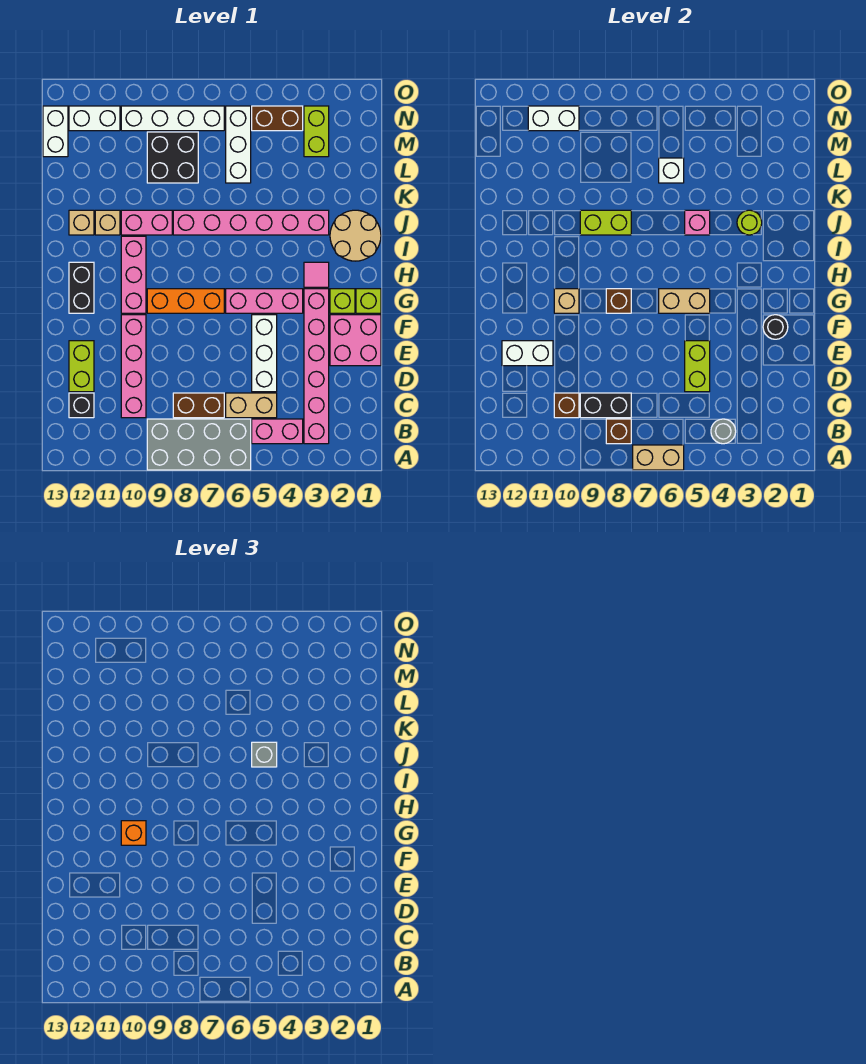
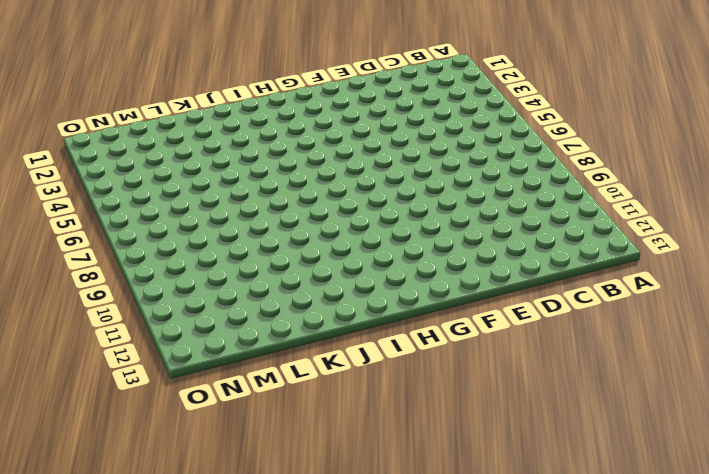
none -> grey brick A6:B9 level 1
none -> pink brick B3:G3 level 1
none -> pink brick B4:B5 level 1
none -> tan brick C5:C6 level 1

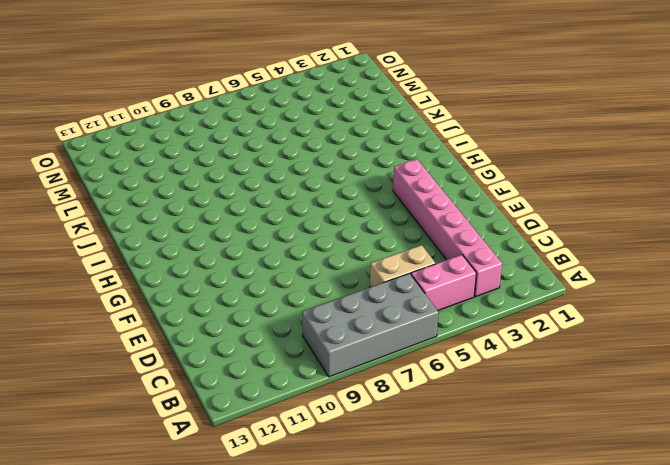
none -> brown brick C7:C8 level 1
none -> pink brick C10:F10 level 1
none -> black brick C12 level 1
none -> white brick D5:F5 level 1

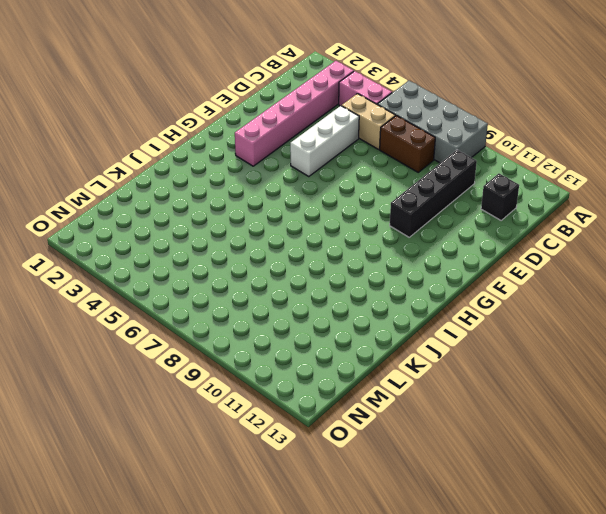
black brick C10:F10 level 1 -> pink brick C10:F10 level 1
none -> lime brick D12:E12 level 1
none -> pink brick E1:F2 level 1
none -> lime brick G1 level 1
none -> lime brick G2 level 1

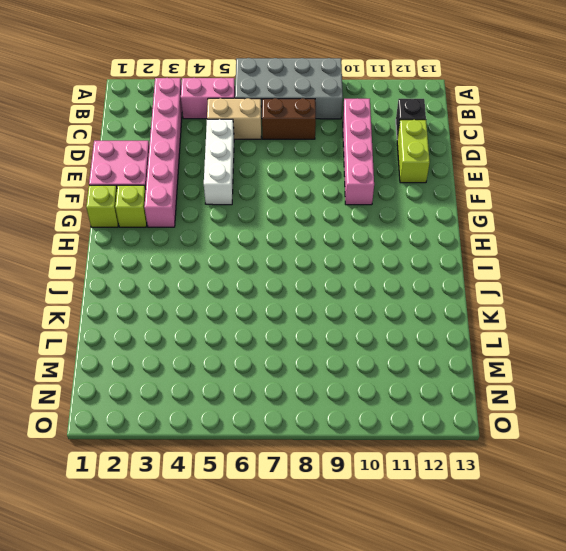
none -> pink brick G4:G6 level 1
none -> orange brick G7:G9 level 1
none -> pink brick G10:I10 level 1
none -> black brick G12:H12 level 1

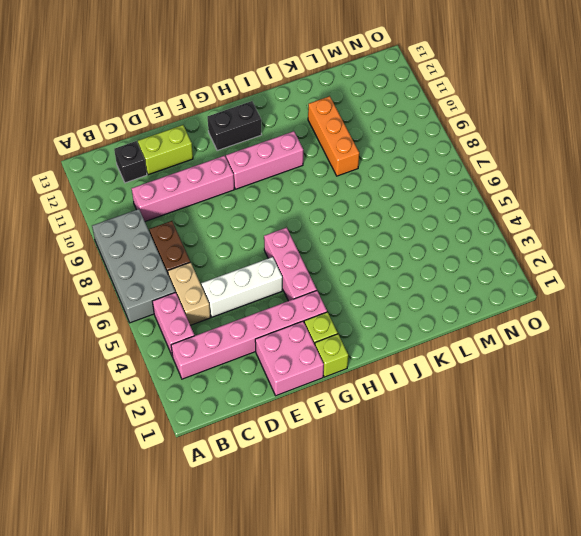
orange brick K9:K11 level 1 -> orange brick G7:G9 level 1
none -> pink tile H3 level 1
none -> tan round brick I1:J2 level 1
none -> pink brick J3:J8 level 1
none -> pink brick J9:J10 level 1

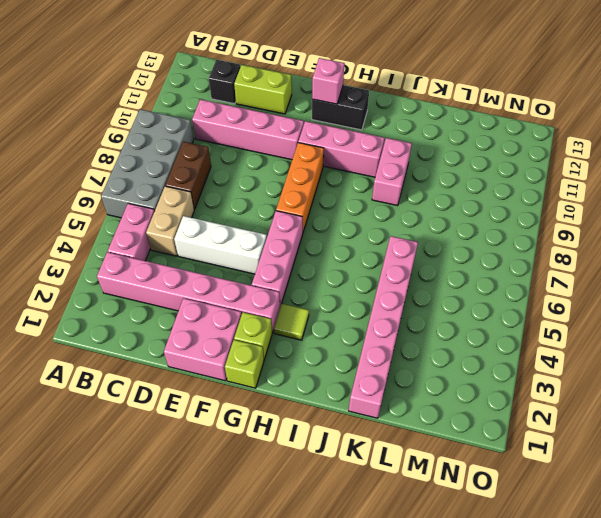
pink brick G12 level 2 -> pink brick J5 level 2
lime tile H3 level 1 -> pink tile H3 level 1
pink brick K1:K6 level 1 -> pink brick J3:J8 level 1
none -> tan round brick I1:J2 level 1
none -> tan brick J11 level 1
none -> tan brick J12 level 1
none -> white brick L6:N6 level 1

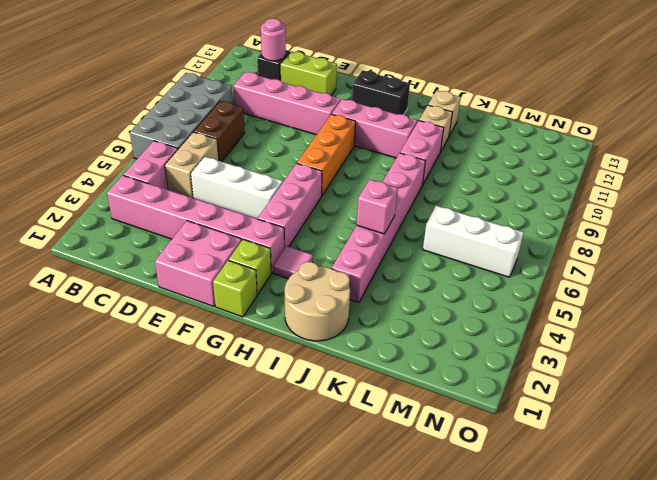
pink round brick C12 level 2 -> none
none -> black brick L8:M9 level 1
none -> lime brick M3:N3 level 1
none -> white brick M13:N13 level 1
none -> brown brick N4:N5 level 1

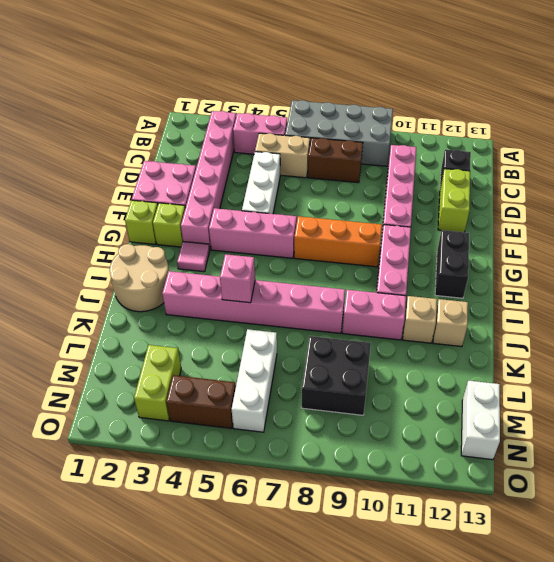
none -> white brick N7:N10 level 1
none -> white brick N11:N12 level 1
none -> tan brick A6:A7 level 2
none -> grey round brick B4 level 2

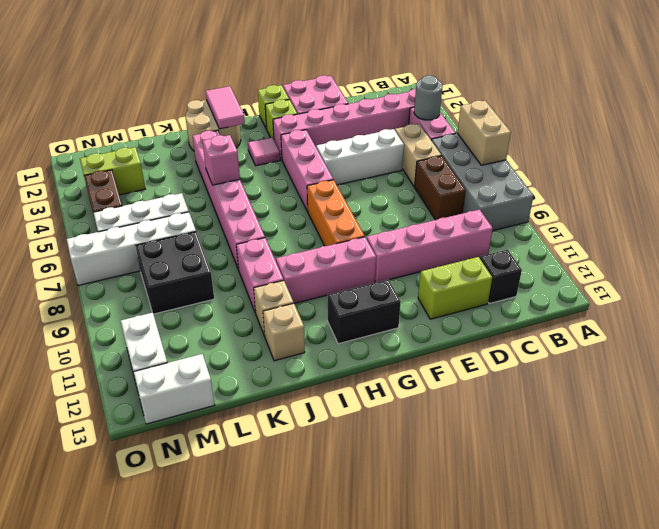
pink tile I1:I2 level 2 -> none
white brick L7:O7 level 1 -> white brick N7:N10 level 1
none -> brown brick B8 level 2
none -> black brick C8:C9 level 2
none -> brown brick C10 level 2
none -> lime brick D5:E5 level 2

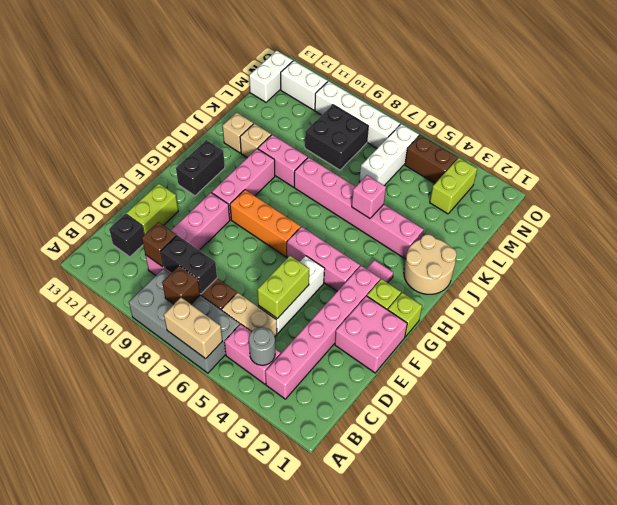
none -> white brick E11:E12 level 2
none -> black round brick F2 level 2
none -> tan brick G5:G6 level 2
none -> brown brick G8 level 2

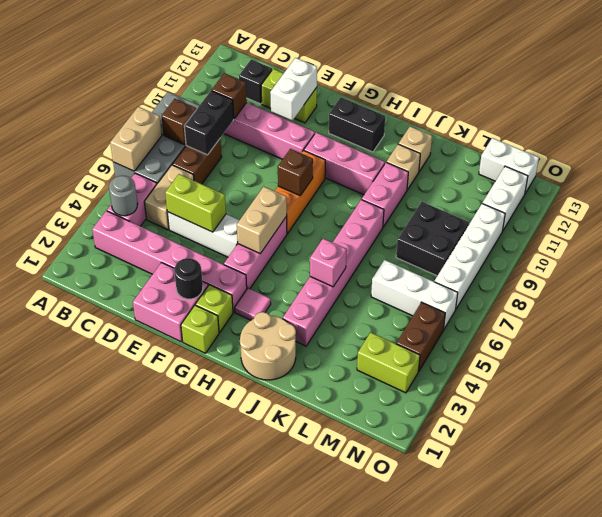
none -> tan brick G10 level 2
none -> lime round brick J3 level 2
none -> lime brick J8:J9 level 2
none -> white brick L6 level 2

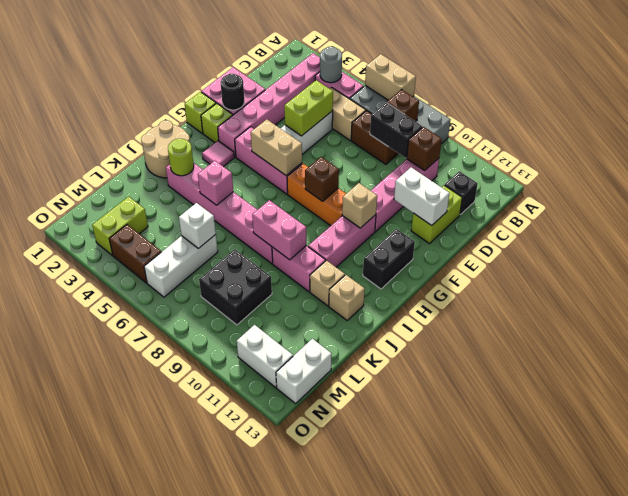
pink brick J8:J9 level 2 -> lime brick J8:J9 level 2
none -> white brick N7:N10 level 1
none -> white brick N10:N11 level 2
none -> orange brick G10 level 3
none -> grey brick J5 level 3

